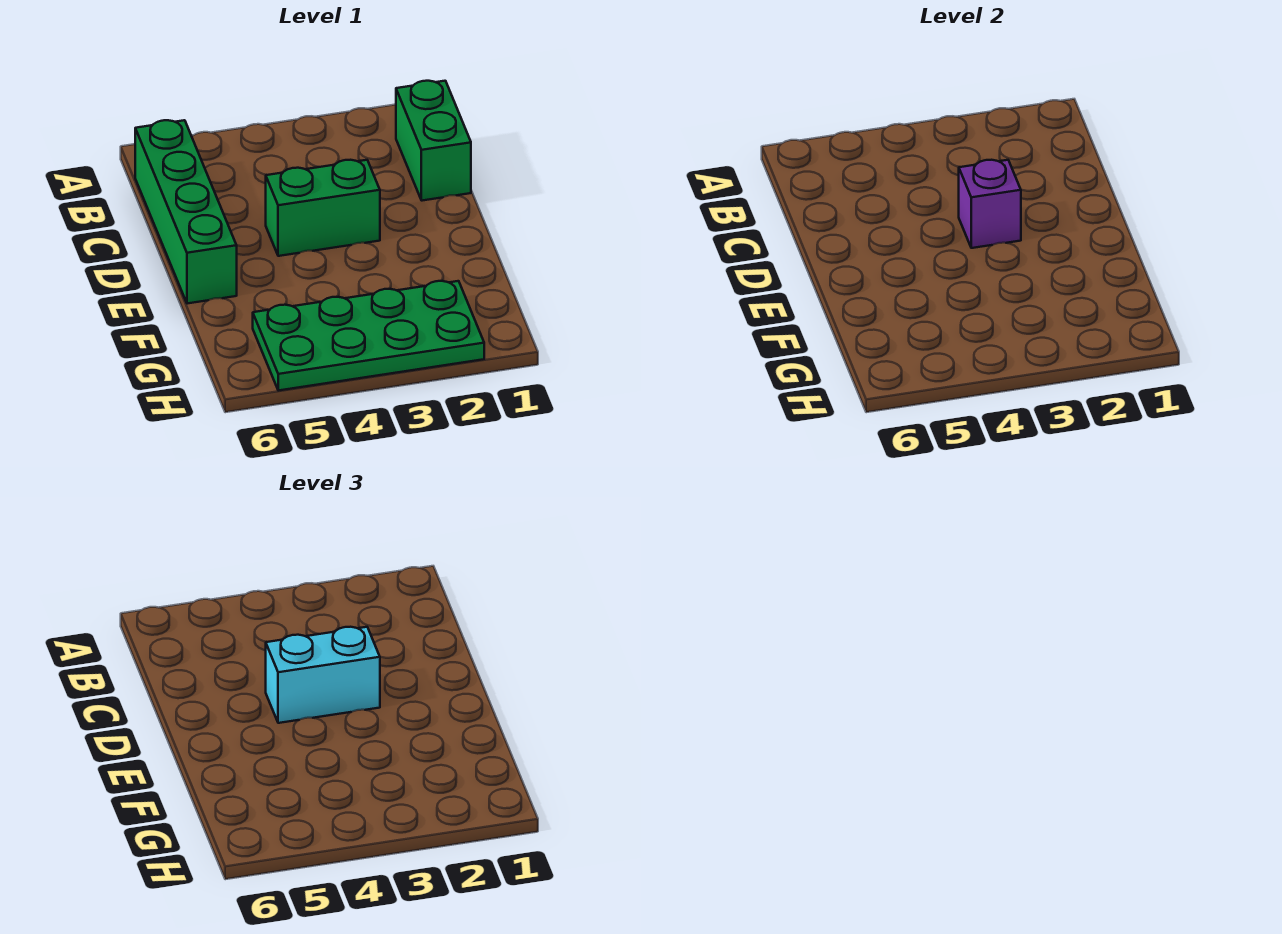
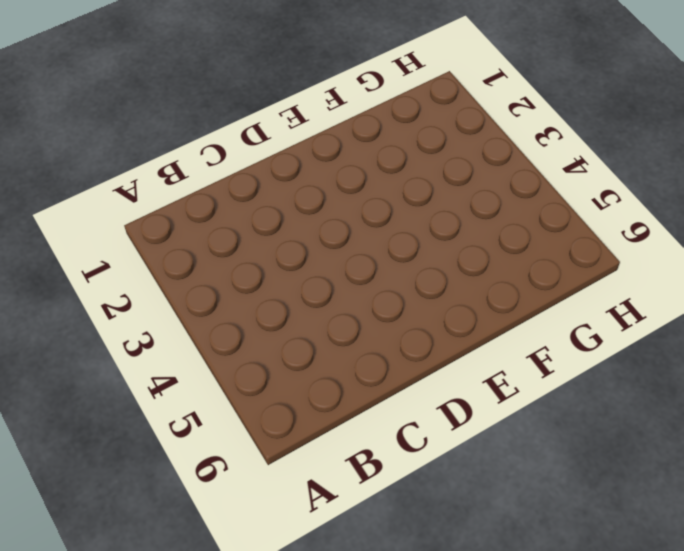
none -> green brick B1:C1 level 1
none -> green brick B6:E6 level 1

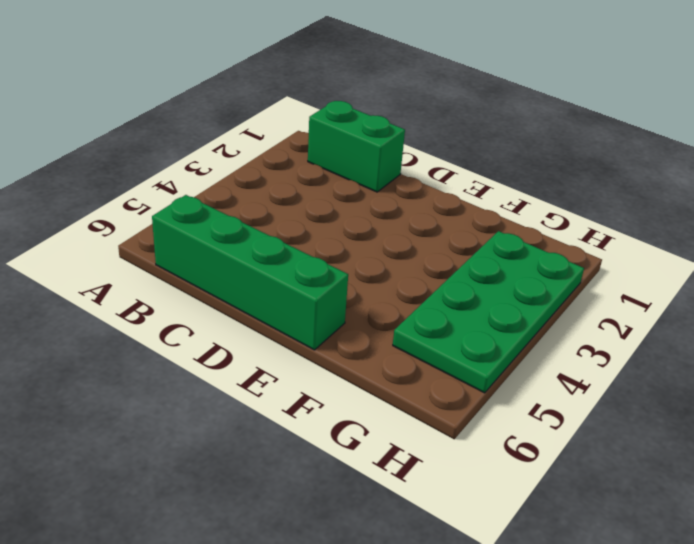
none -> green brick D3:D4 level 1
none -> purple brick D3 level 2

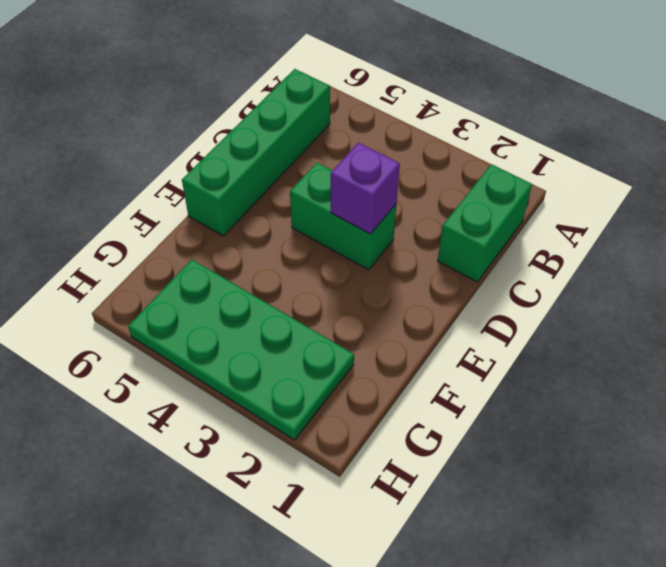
none -> cyan brick D3:D4 level 3

